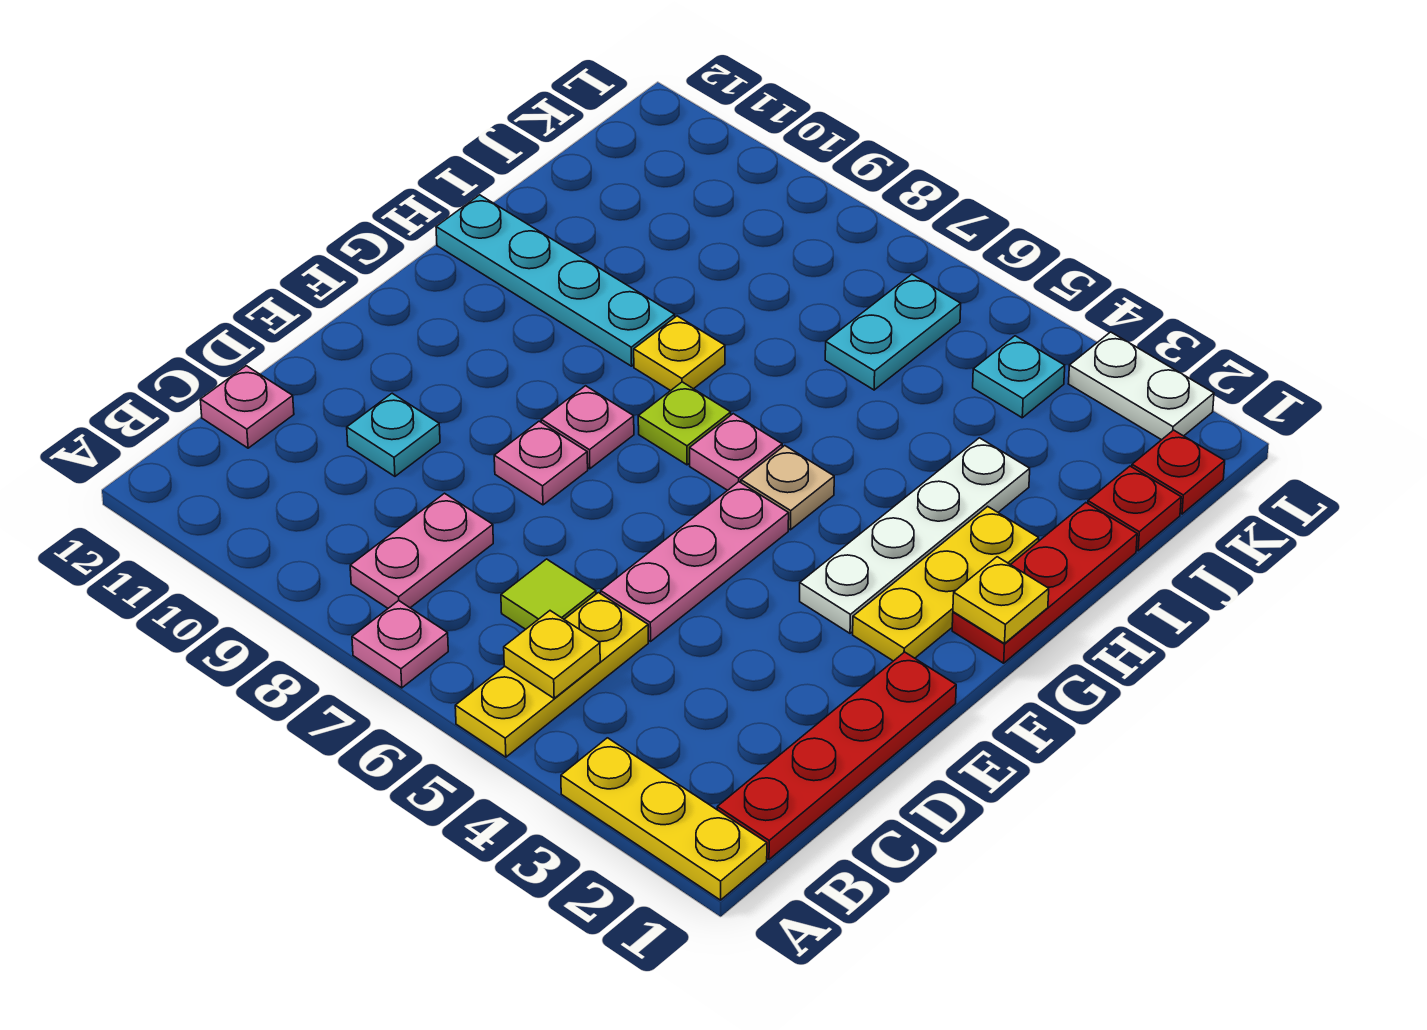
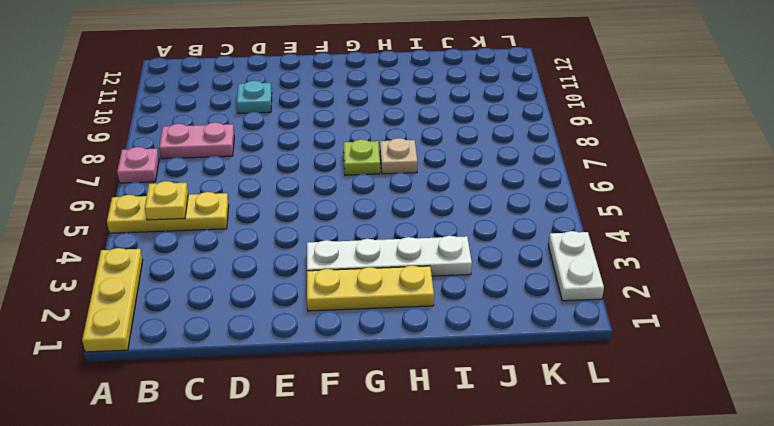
tan plate H7 level 1 -> tan plate G5 level 1
none -> red plate B1:E1 level 1
none -> lime tile C6 level 1
none -> pink plate C12 level 1

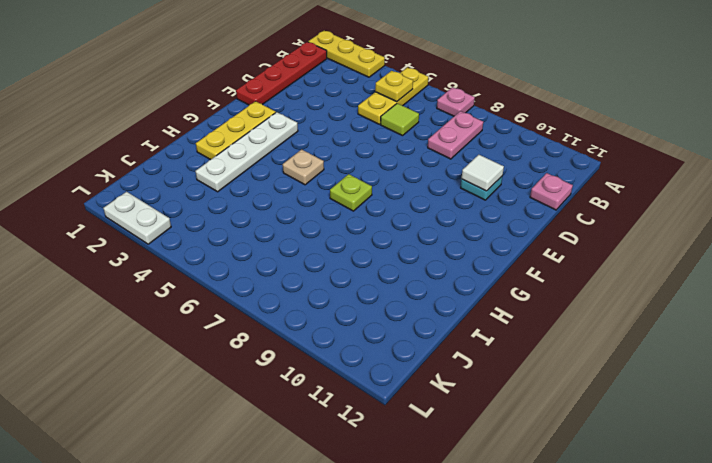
white tile D10 level 2 -> none
none -> pink plate D5:F5 level 1
none -> pink plate E8 level 1
none -> pink plate F8 level 1

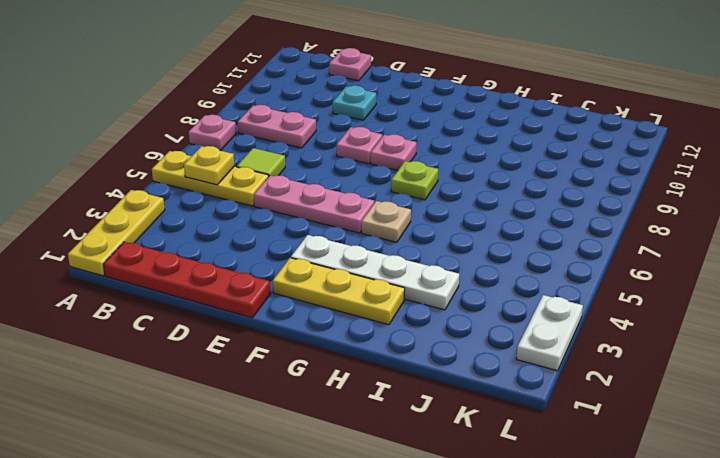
none -> red plate G1:I1 level 1
none -> pink plate G6 level 1
none -> yellow plate H8 level 1

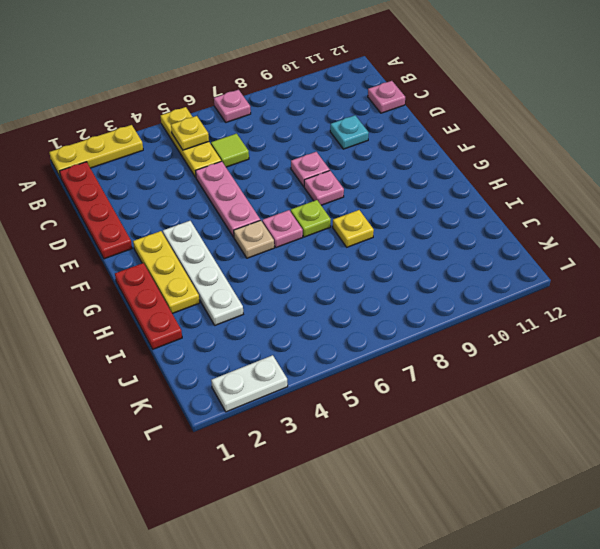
none -> pink plate B8:C8 level 1
none -> cyan plate H9:H12 level 1
none -> red plate J1 level 1

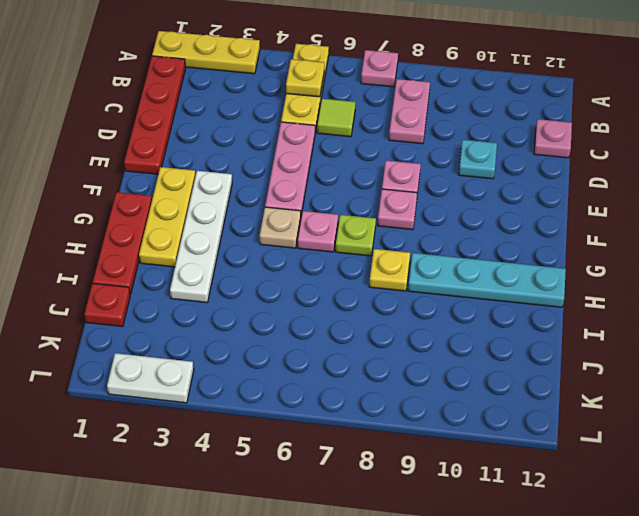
none -> cyan plate J6:K6 level 1
none -> red plate K1 level 1
none -> cyan plate K4 level 1

